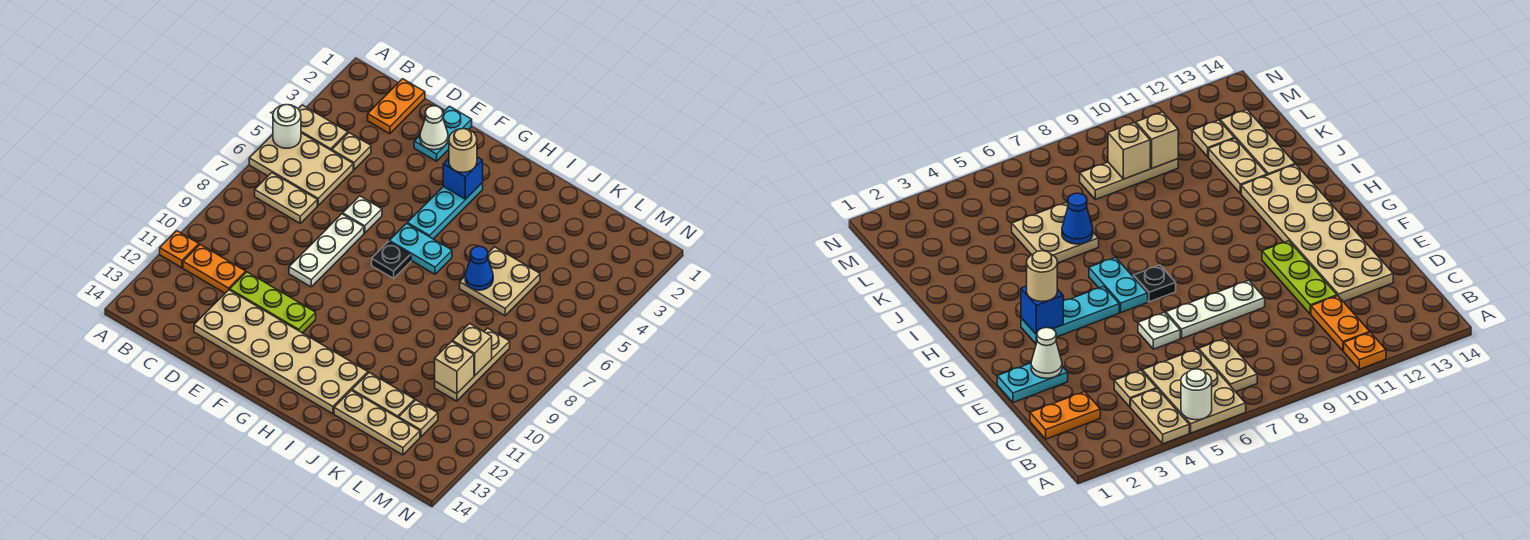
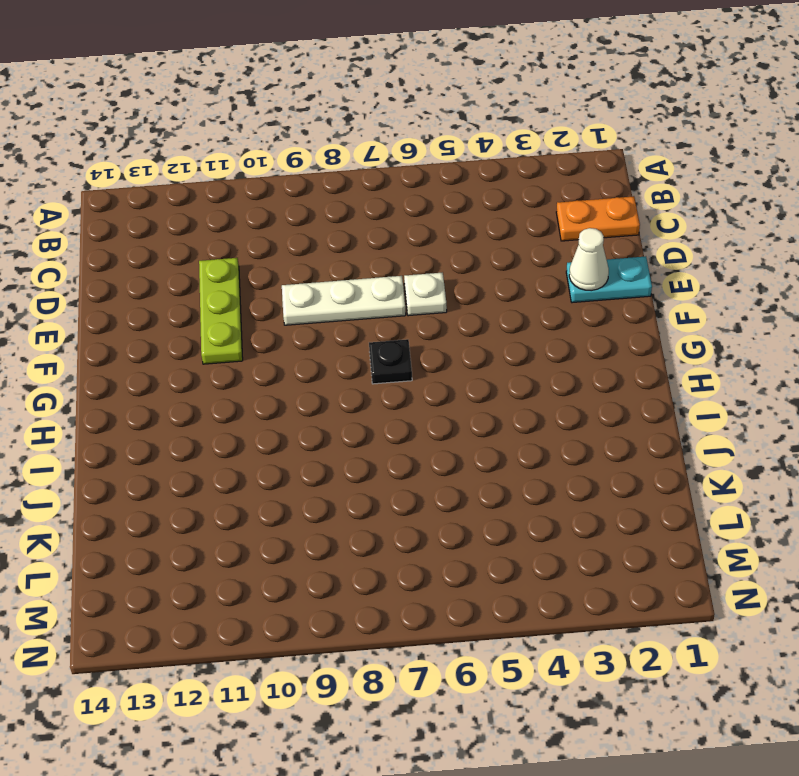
none -> tan plate A4:B4 level 1
none -> tan plate A5:C6 level 1
none -> orange plate A11 level 1

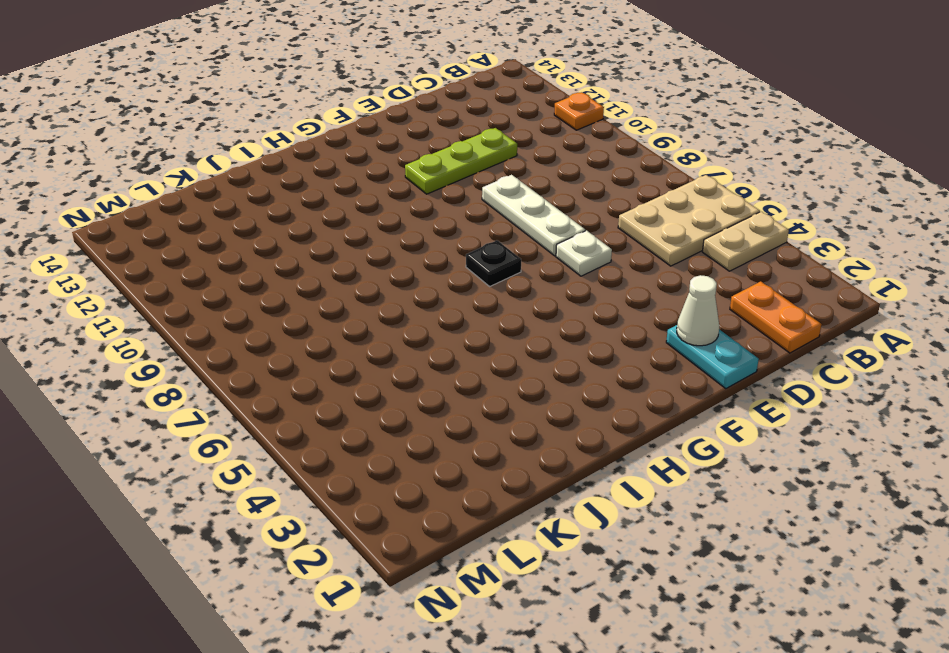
none -> tan plate B7:C7 level 1
none -> orange plate B11:C11 level 1
none -> tan plate C4 level 1

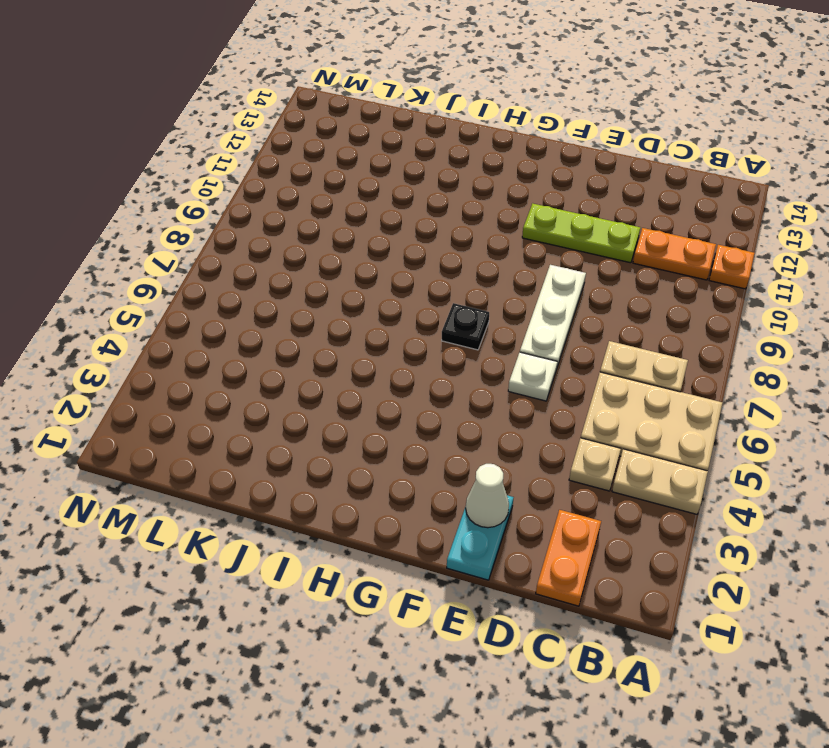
none -> tan plate D12:I13 level 1
none -> cyan plate G3:G5 level 1
none -> cyan plate G6:H6 level 1

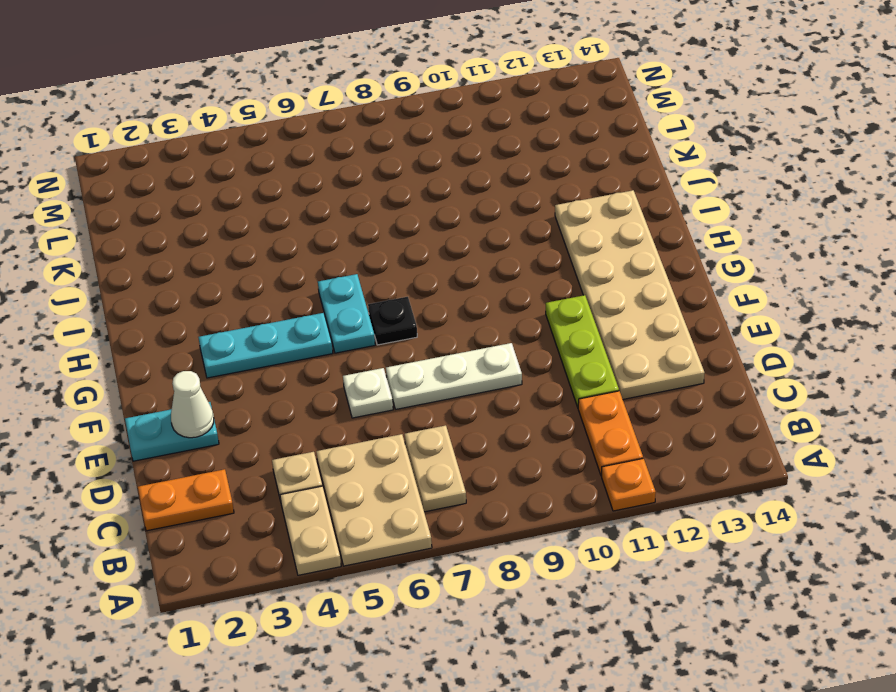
none -> tan plate J5:K6 level 1
none -> tan plate J12:K12 level 1
none -> tan plate J13:L13 level 1

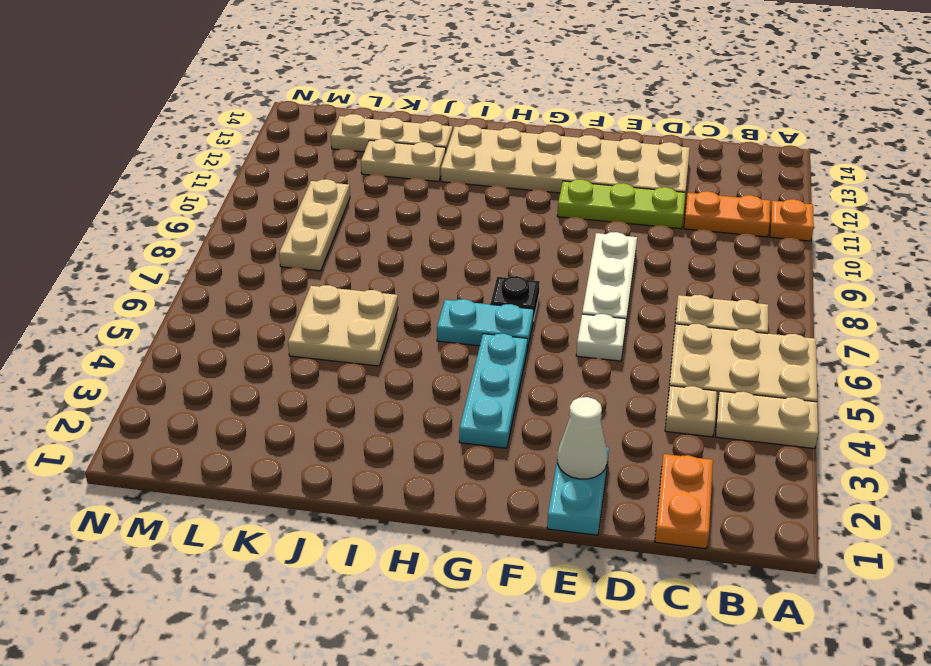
none -> tan plate L12 level 1
none -> white round brick A5 level 2
none -> blue brick G3 level 2

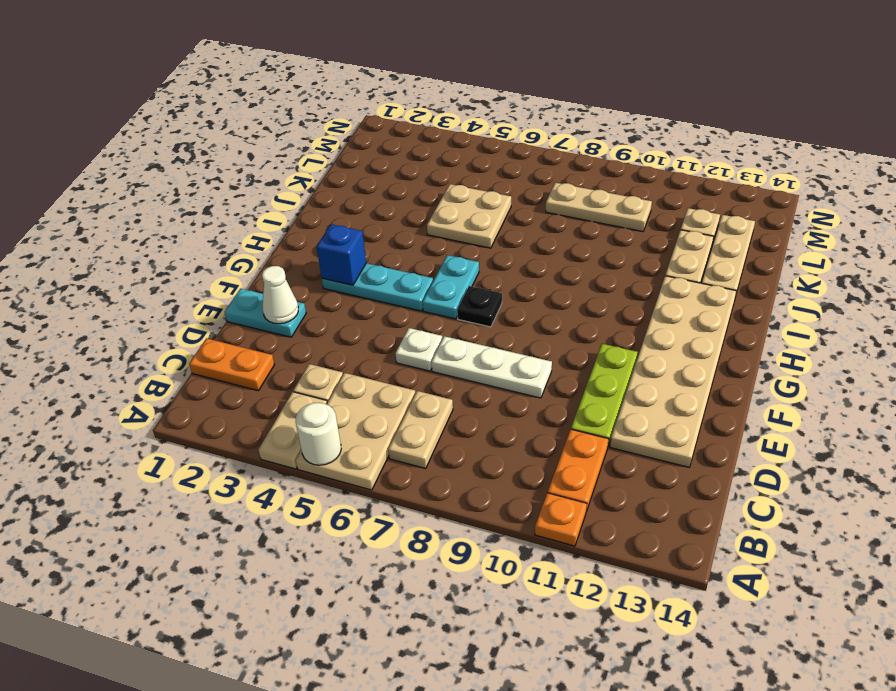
none -> blue cone J6 level 2
none -> tan brick L9 level 2
none -> tan brick L10 level 2

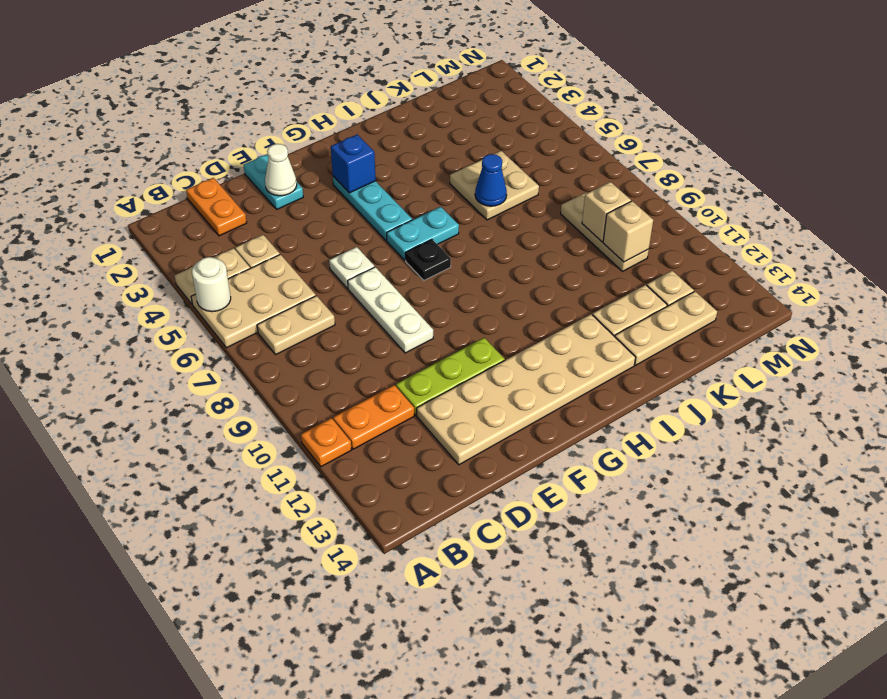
none -> tan round brick G3 level 3

